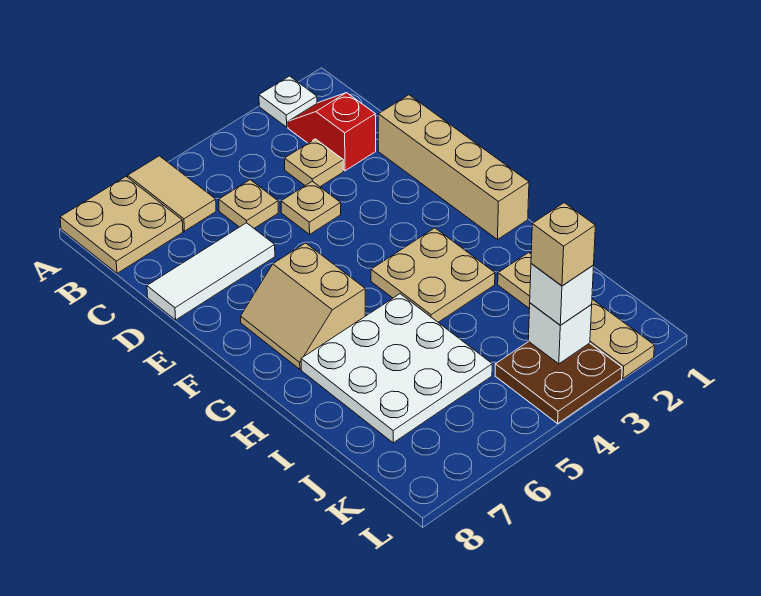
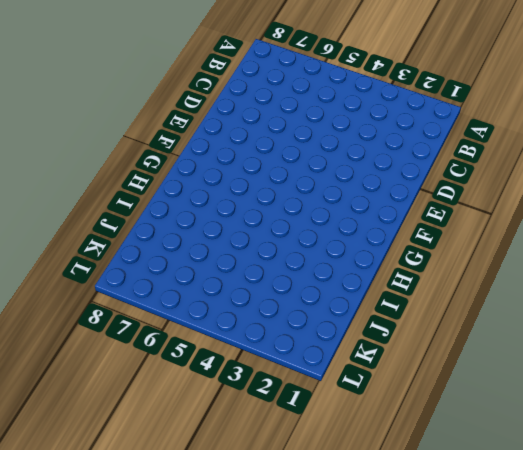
none -> white plate A2 level 1
none -> tan tile A6:B6 level 1
none -> tan plate A7:B8 level 1

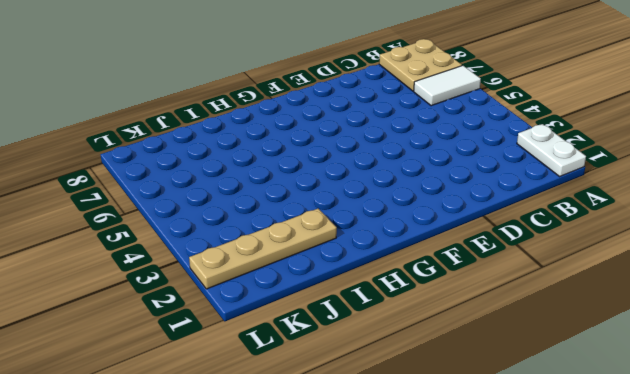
white plate A1:A2 level 1 -> white plate A2 level 1
white tile A6:B6 level 1 -> tan tile A6:B6 level 1
none -> red slope B2:C2 level 1 top C
none -> tan plate C3 level 1
none -> tan plate C5 level 1

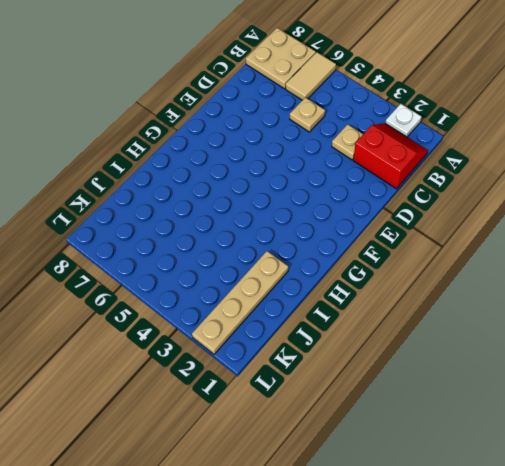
red slope B1:C2 level 1 top C -> red slope B2:C2 level 1 top C
none -> tan brick D1:G1 level 1
none -> tan plate D4 level 1
none -> white tile D6:D8 level 1

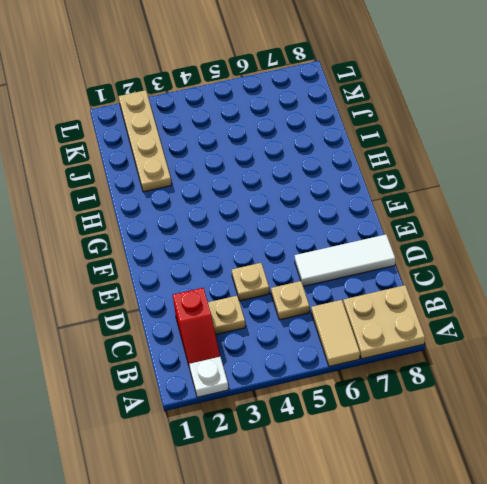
none -> tan brick D1:G1 level 1
none -> tan slope F6:G7 level 1 top 6
none -> tan plate G3:H4 level 1

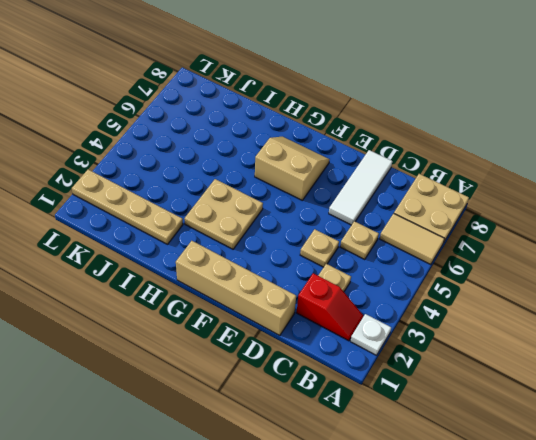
none -> white plate H5:J7 level 1
none -> brown plate K3:L4 level 1
none -> white brick K3 level 2

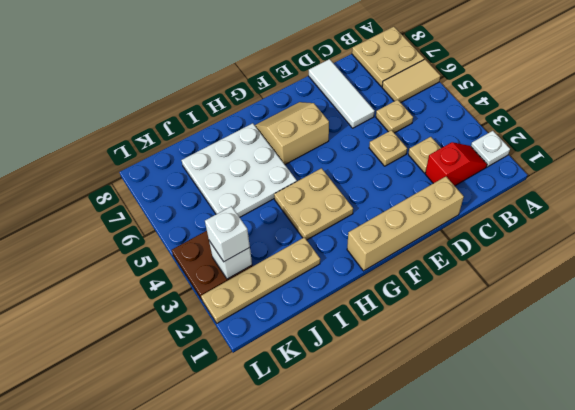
none -> tan brick K3 level 4

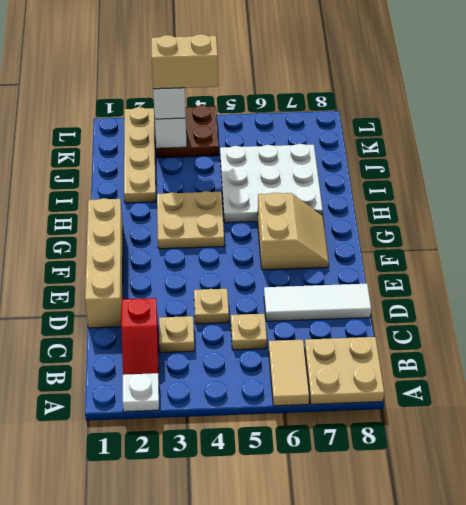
tan brick K3:K4 level 4 -> tan brick K3 level 4

